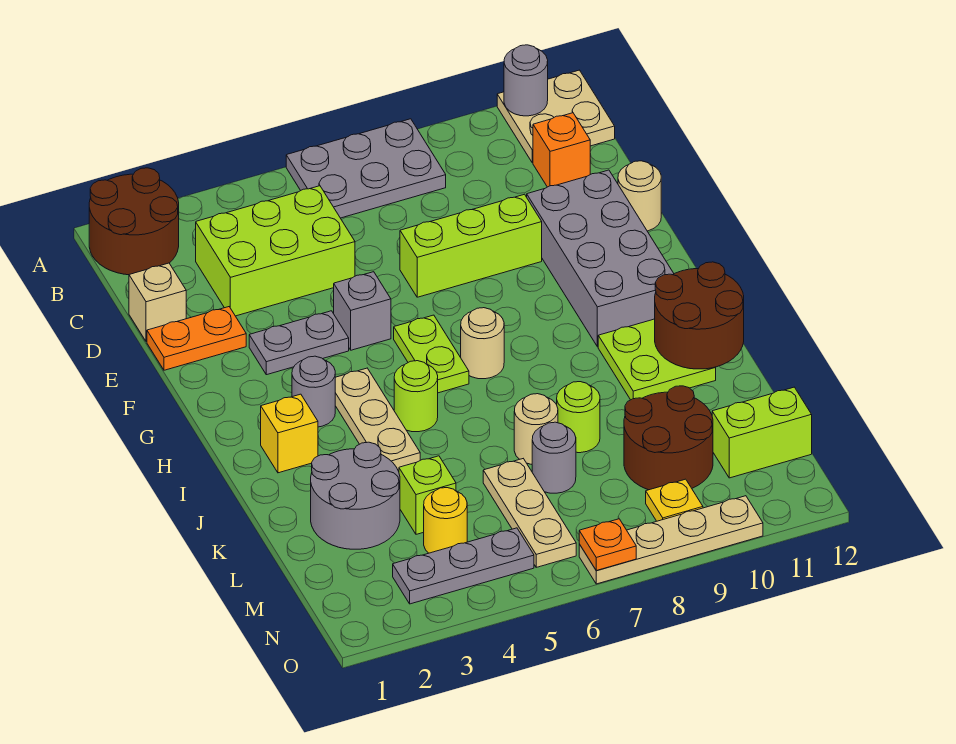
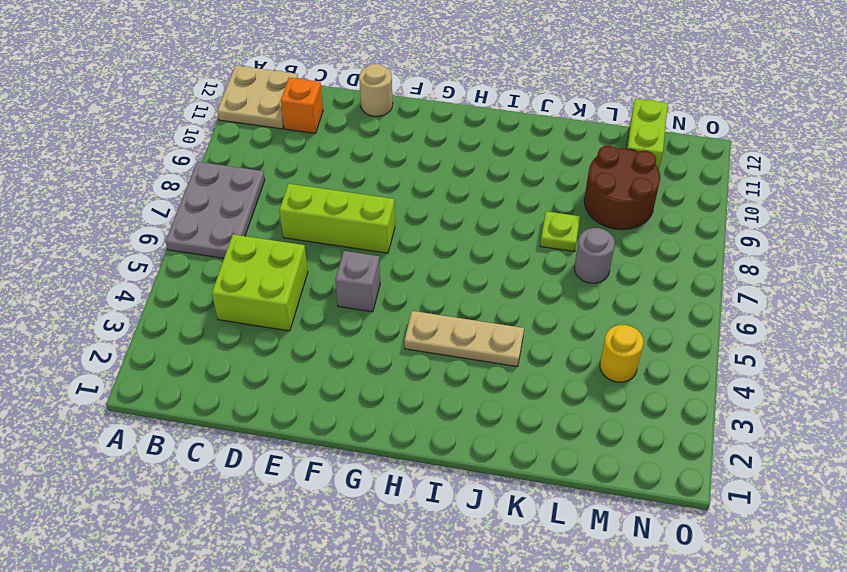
lime brick C4:D5 level 1 -> lime brick C3:D5 level 1
lime brick D7:F7 level 1 -> lime brick E7:E9 level 1
lime plate K8 level 1 -> lime round brick K8 level 1
none -> brown round brick A1:B2 level 1
none -> tan brick D1 level 1
none -> orange plate E1:E2 level 1
none -> grey brick E10:H11 level 1

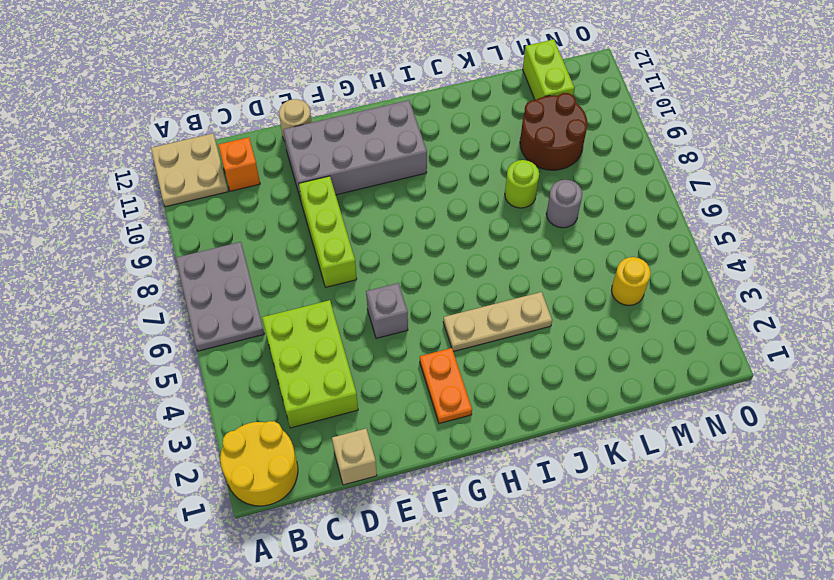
yellow round brick A1:B2 level 1 -> brown round brick A1:B2 level 1
orange plate G2:G3 level 1 -> orange plate E1:E2 level 1
none -> grey plate F3:F4 level 1
none -> lime plate G6:H6 level 1
none -> grey round brick H3 level 1
none -> tan round brick H7 level 1

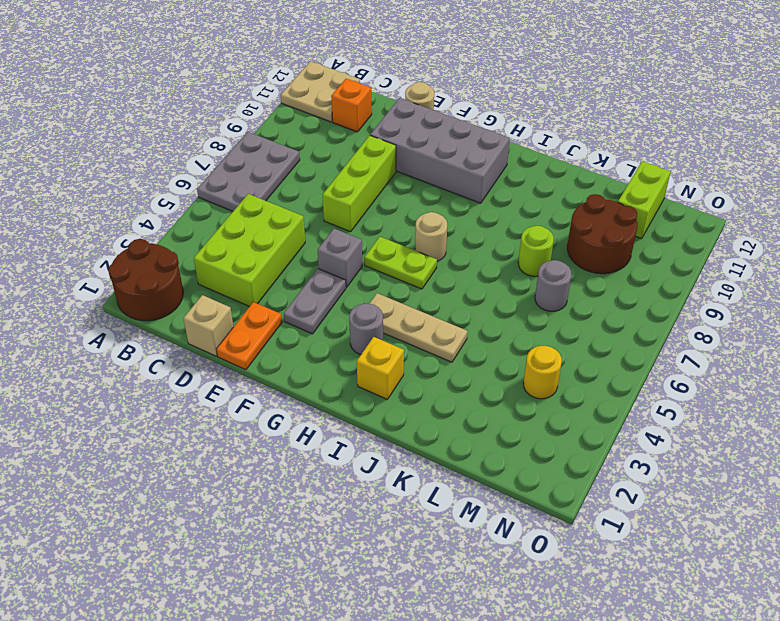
none -> lime round brick I5 level 1
none -> lime plate I10:J11 level 1
none -> grey round brick K2:L3 level 1
none -> tan round brick K7 level 1

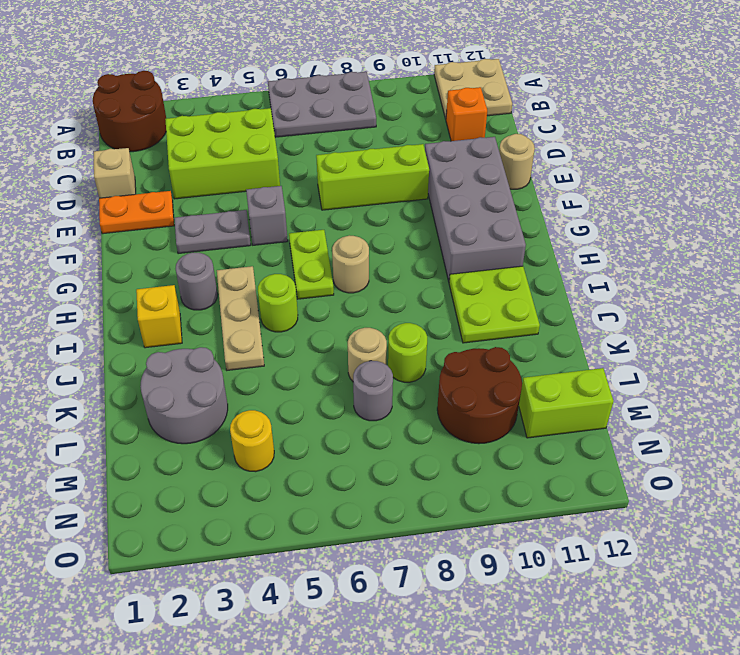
none -> lime brick L4 level 1
none -> tan plate L6:N6 level 1
none -> grey plate N3:N5 level 1
none -> yellow plate N9 level 1

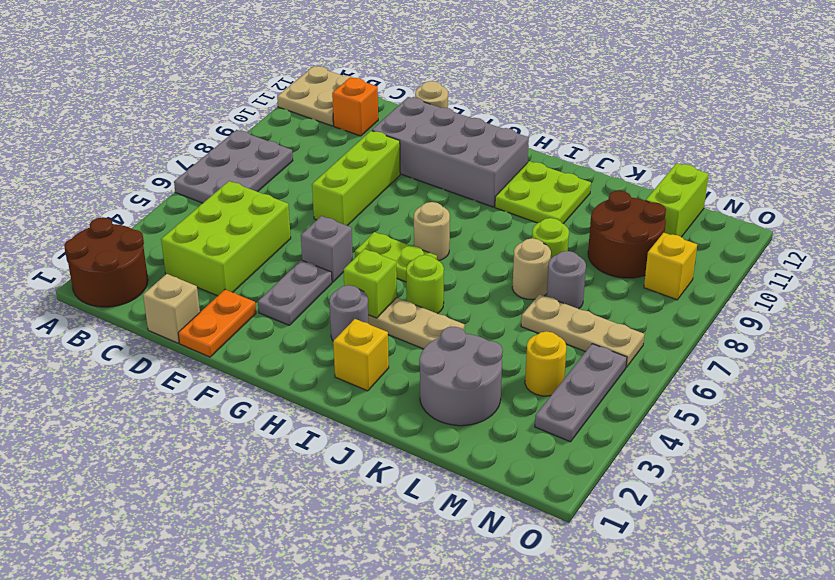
lime brick H4 level 2 -> lime brick L4 level 1
yellow brick N9 level 1 -> yellow plate N9 level 1
none -> tan plate O7:O10 level 1
none -> grey round brick A11 level 2
none -> brown round brick I11:J12 level 2
none -> orange plate O7 level 2

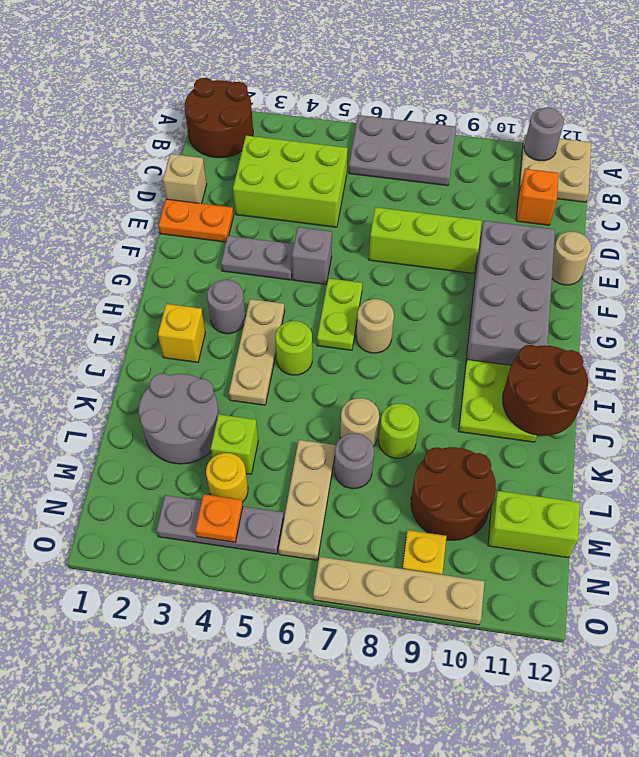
orange plate N4 level 2 -> orange plate O7 level 2

